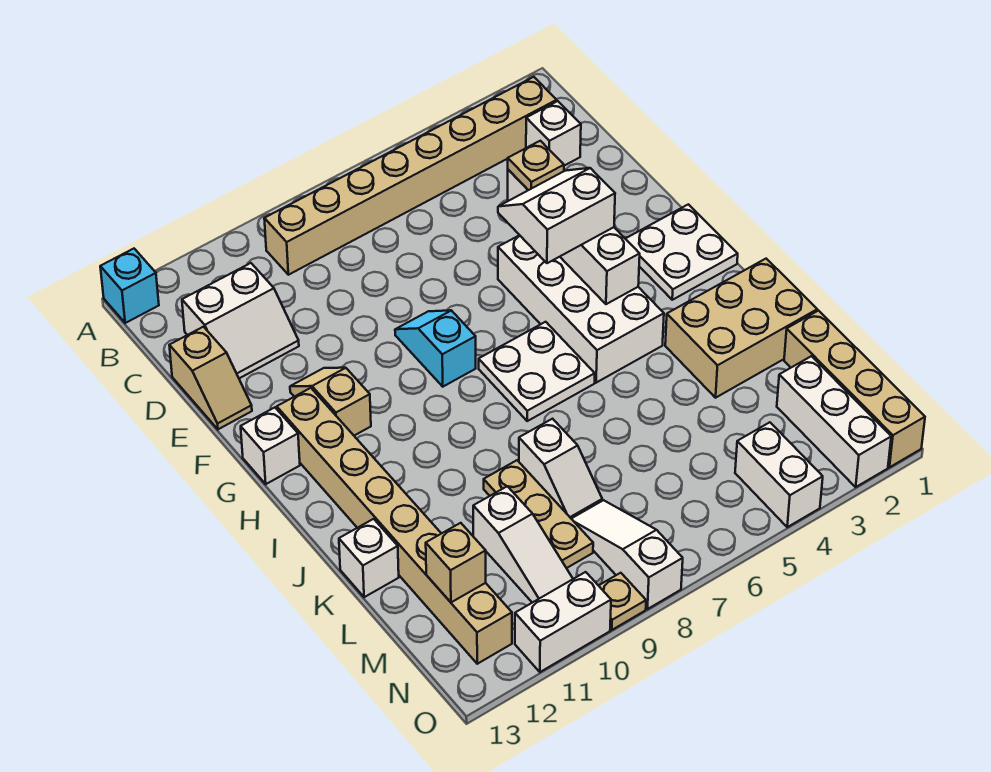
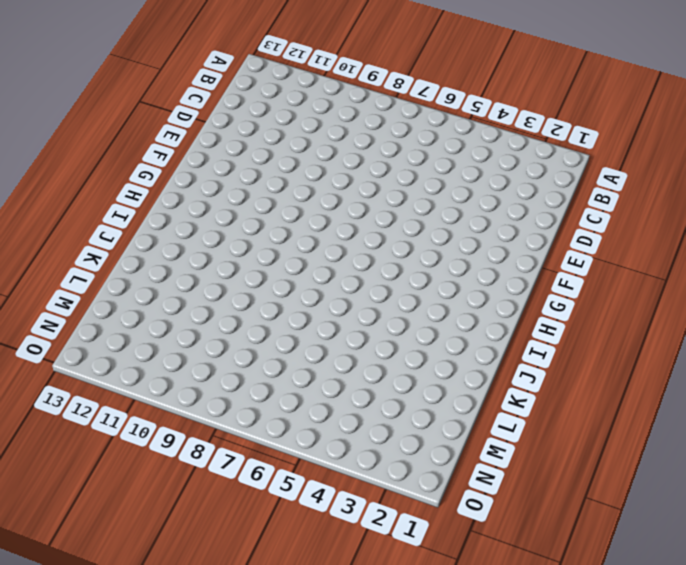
none -> cyan brick A13 level 1
none -> tan brick B2:B9 level 1
none -> white brick C2 level 1

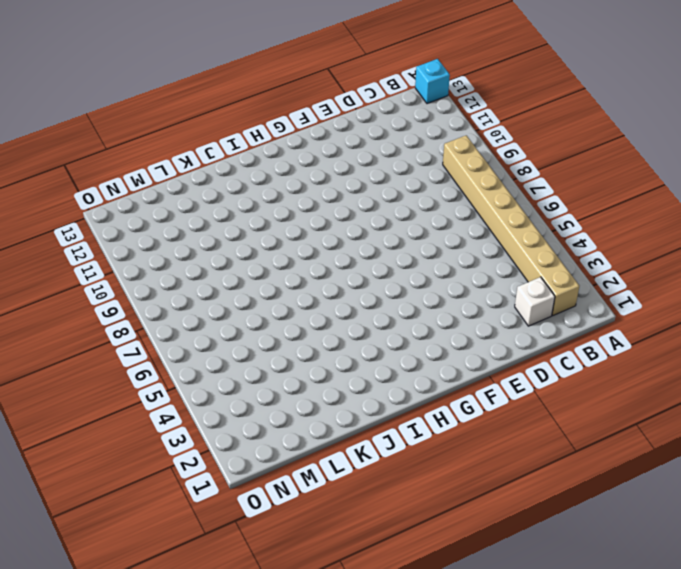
none -> white slope C11:D12 level 1 top C
none -> tan slope D13:E13 level 1 top D
none -> white brick F4:I5 level 1

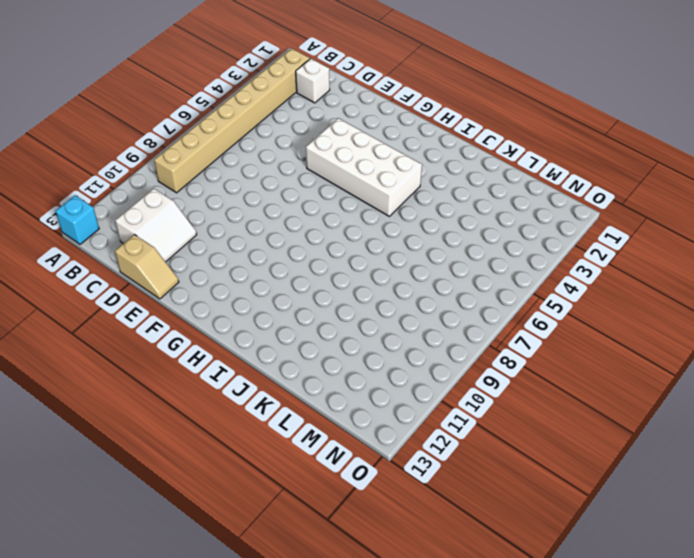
none -> cyan slope F8:G8 level 1 top G
none -> tan slope F11:G11 level 1 top G
none -> white plate G1:H2 level 1

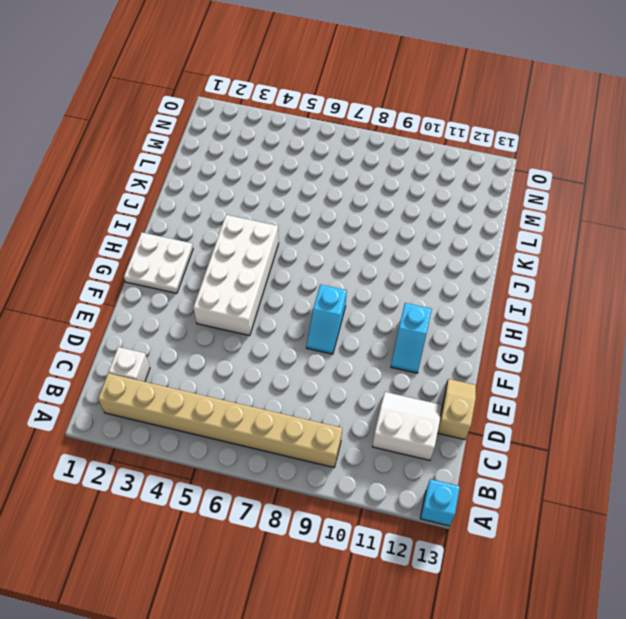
cyan slope F11:G11 level 1 top G -> tan slope F11:G11 level 1 top G
none -> tan brick G12:N12 level 1
none -> white brick G13 level 1
none -> white plate H6:I7 level 1

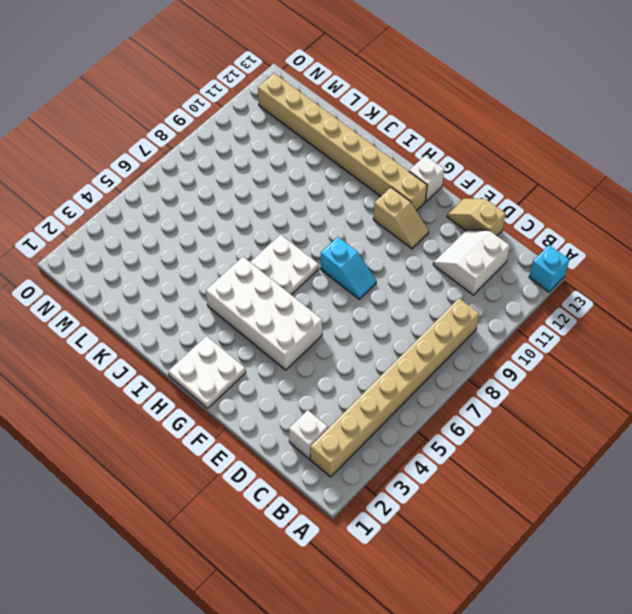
none -> tan brick J1:K3 level 1
none -> white slope K8:L8 level 1 top K
none -> tan plate K9:M9 level 1

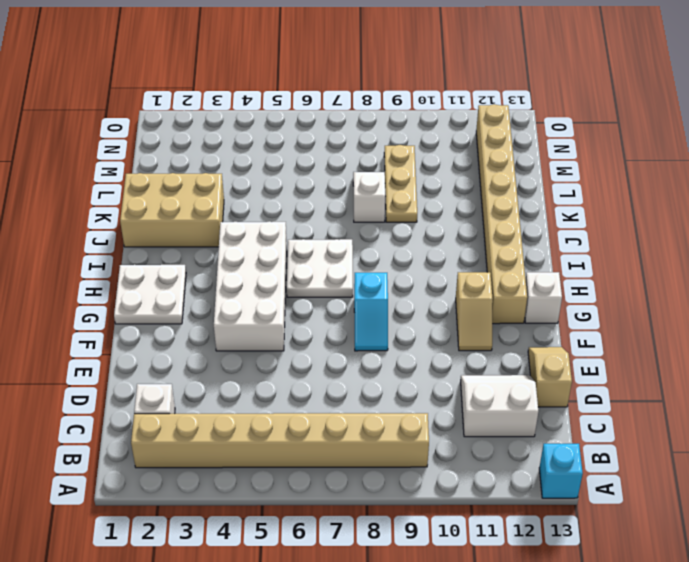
none -> white brick K13 level 1
none -> tan brick L1:O1 level 1
none -> white slope L10:N10 level 1 top L

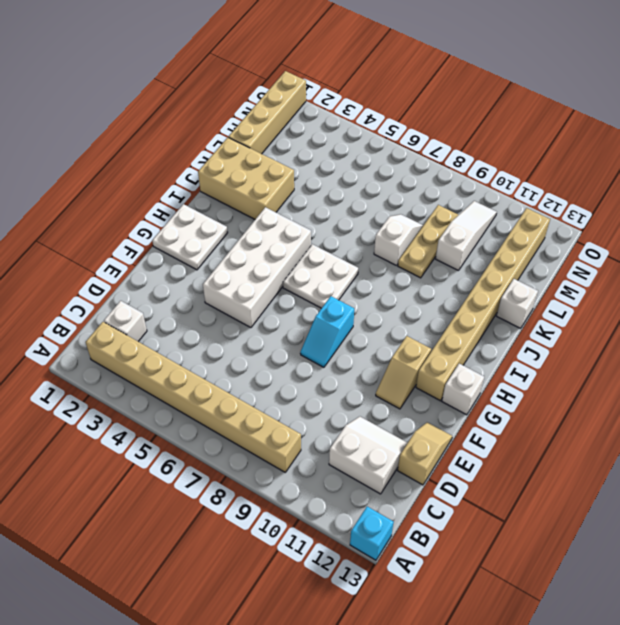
none -> white brick M2:O2 level 1
none -> white slope M8:O8 level 1 top O
none -> white brick N4:O4 level 1

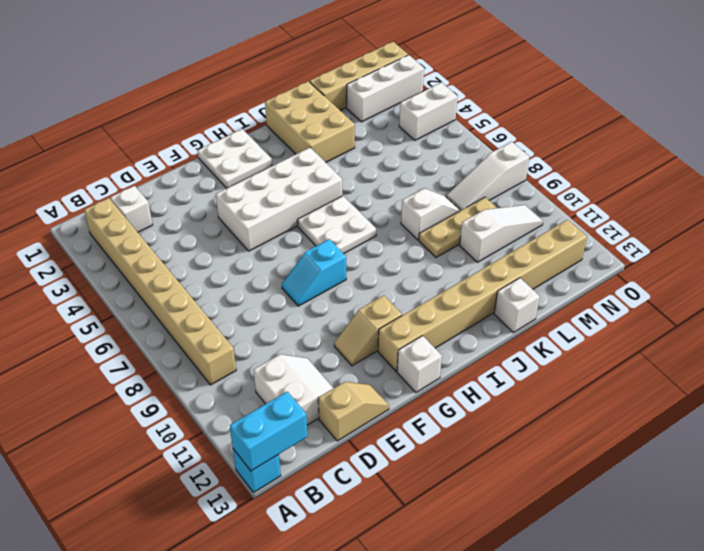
cyan brick A13:B13 level 2 -> none
none -> tan plate O9 level 1
none -> white brick O10:O11 level 1
none -> white brick E4:H4 level 2

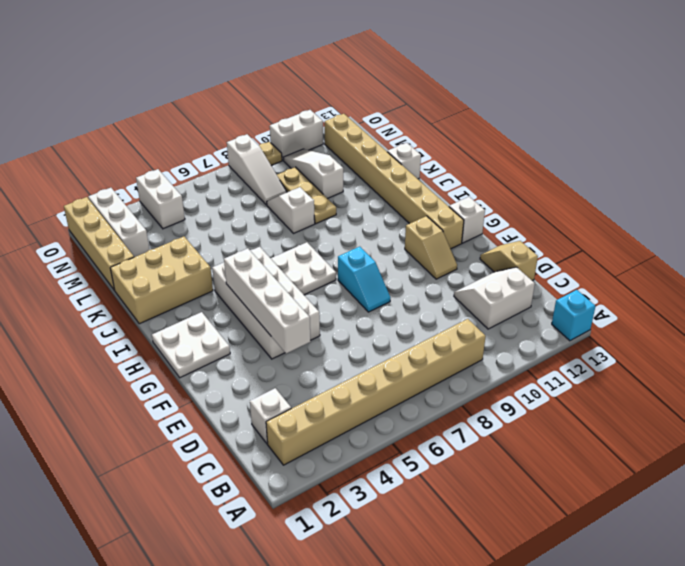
none -> tan brick M12 level 2
none -> tan plate E4 level 3
none -> white slope F4:G5 level 3 top G

